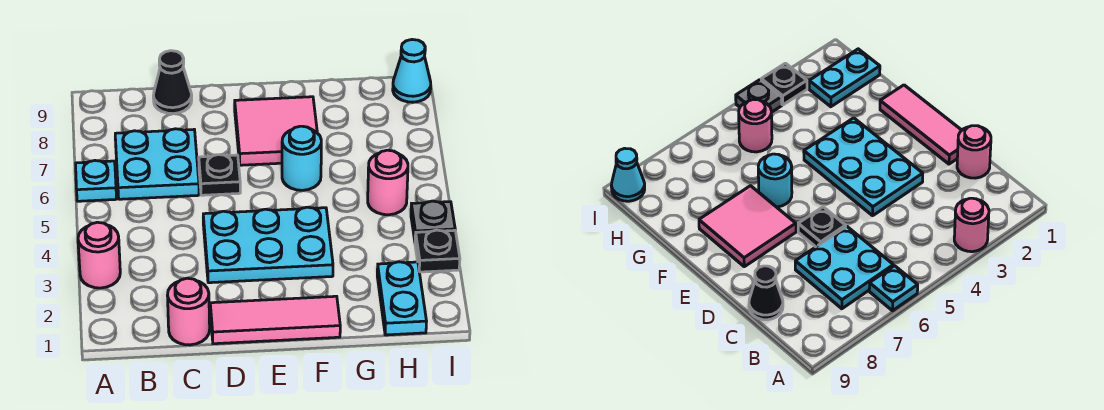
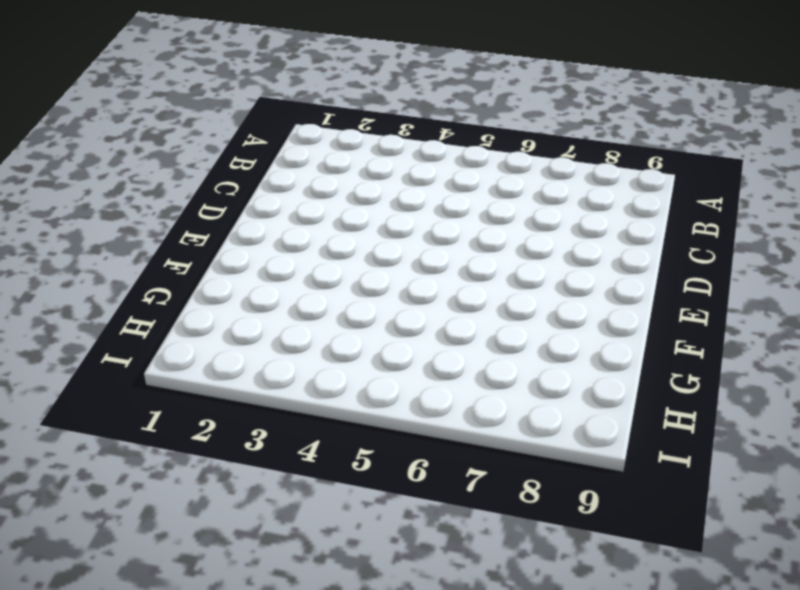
none -> pink round brick A3 level 1
none -> cyan plate A6 level 1
none -> cyan plate B6:C7 level 1

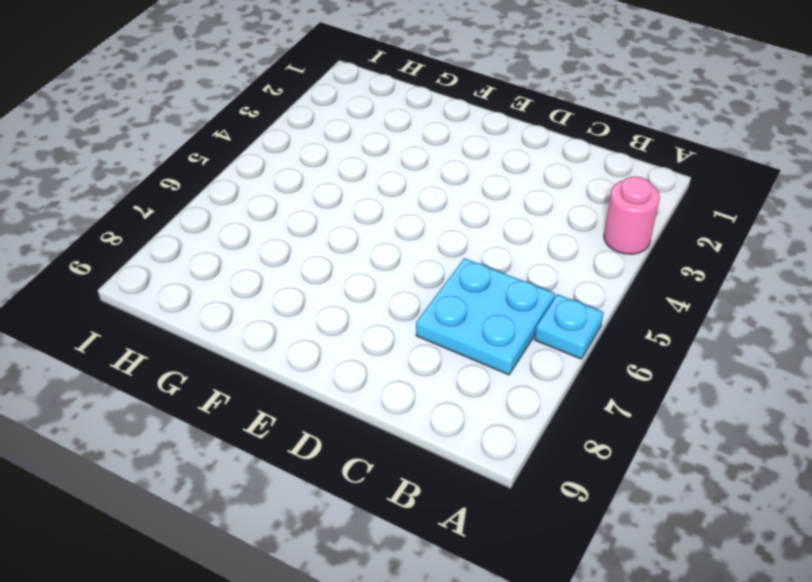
none -> pink round brick C1 level 1
none -> black cone C9 level 1
none -> pink tile D1:F1 level 1

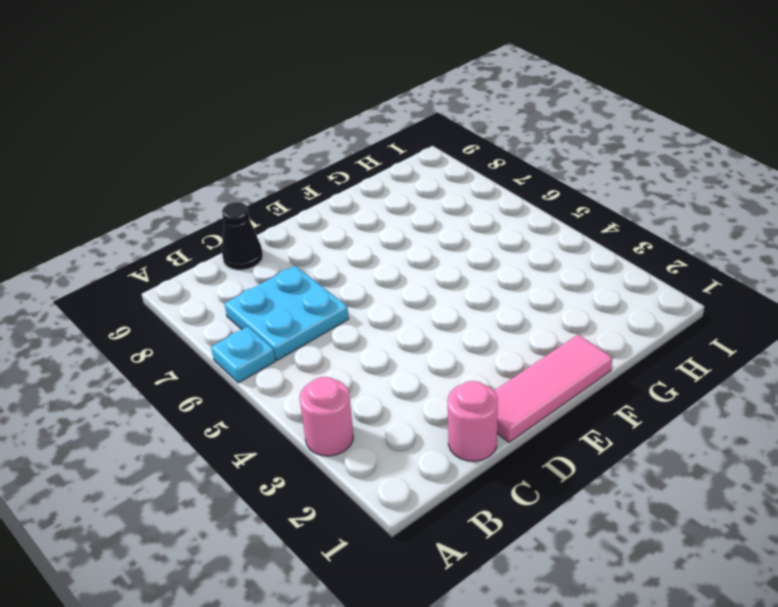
none -> cyan plate D3:F4 level 1
none -> black plate D6 level 1
none -> pink tile E7:F8 level 1

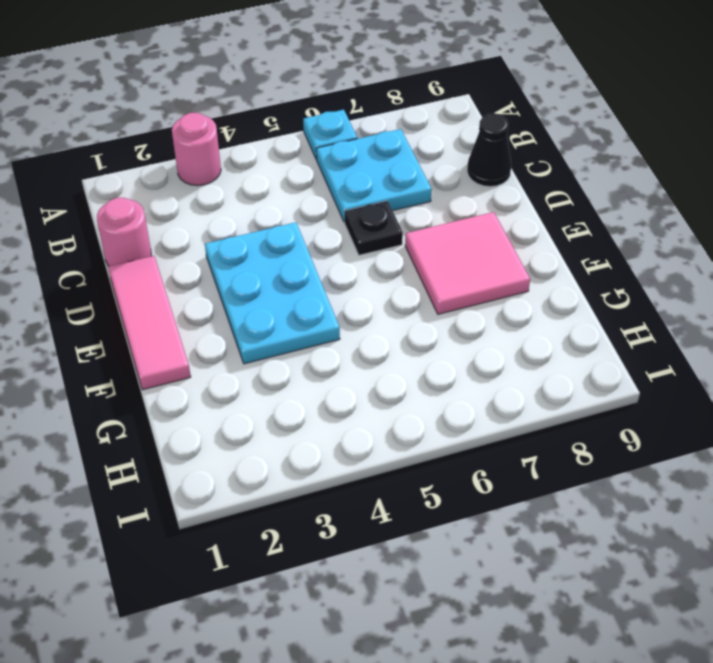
none -> cyan round brick F6 level 1
none -> cyan plate H1:H2 level 1
none -> pink round brick H5 level 1

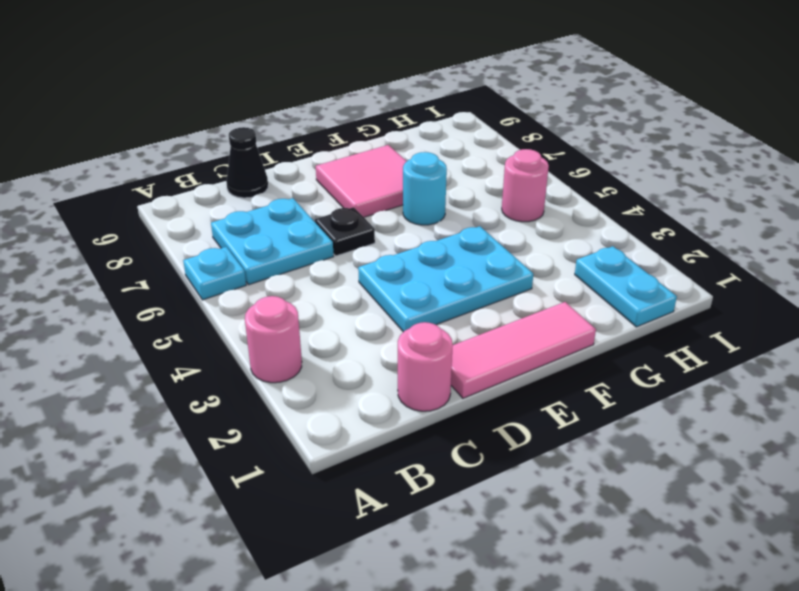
none -> black plate I3 level 1
none -> grey plate I4 level 1
none -> cyan cone I9 level 1

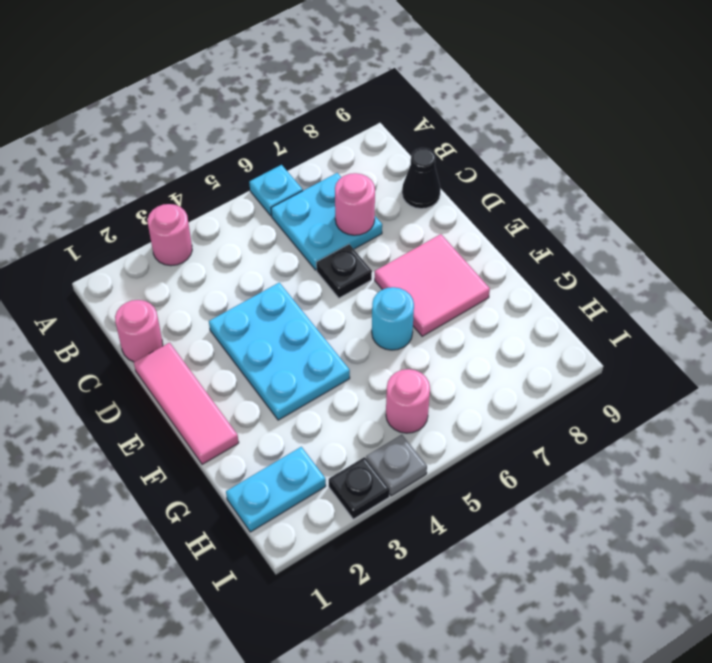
pink round brick C7 level 2 -> none
none -> cyan cone I9 level 1

